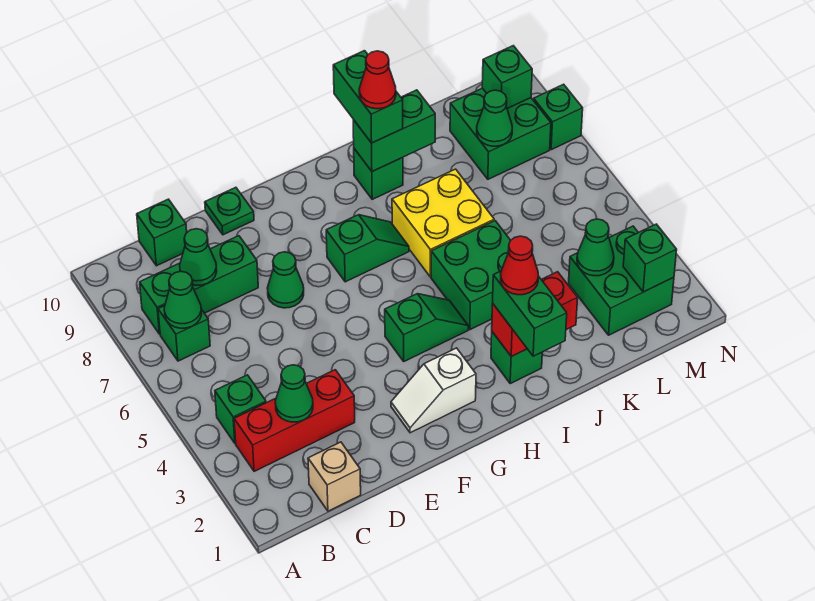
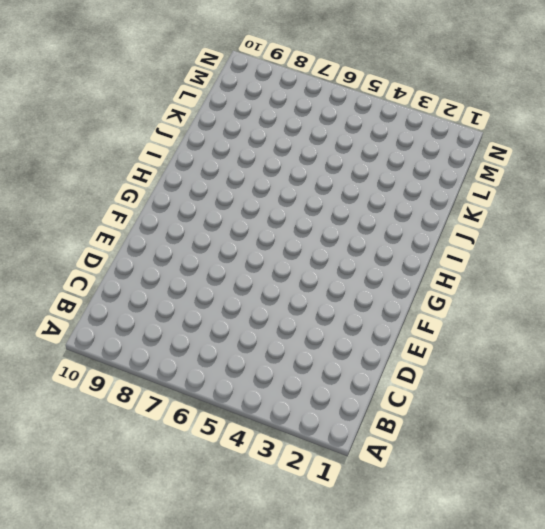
none -> red brick B3:D3 level 1
none -> green brick B4 level 1
none -> green brick B7 level 1
none -> green brick B8:D8 level 1

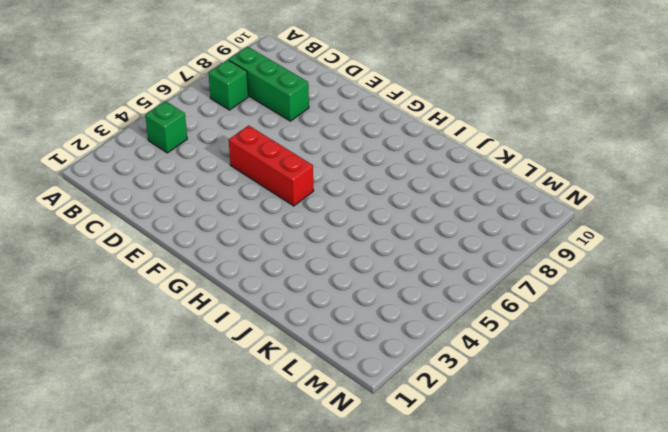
red brick E5:G5 level 1 -> red brick B3:D3 level 1
none -> tan brick C1 level 1
none -> green brick C10 level 1
none -> green cone E7 level 1
none -> green plate E10 level 1

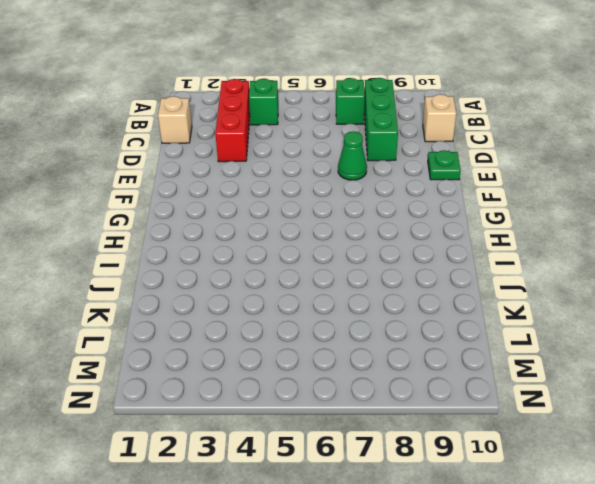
tan brick C10 level 1 -> green brick C10 level 1
none -> white slope F2:G2 level 1 top G
none -> green slope G4:H4 level 1 top G
none -> green slope G7:H7 level 1 top G
none -> green brick I2 level 1

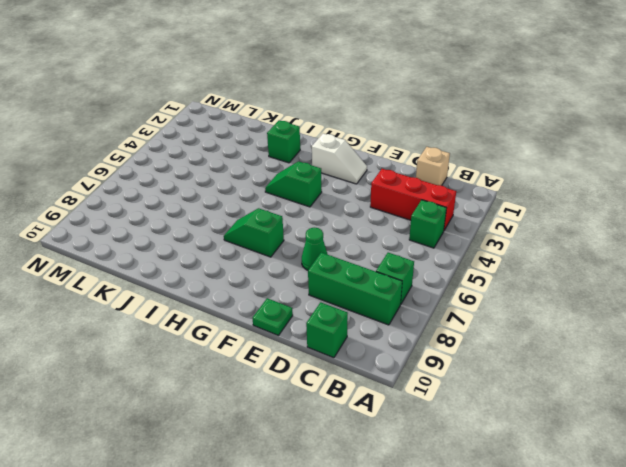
none -> green brick I4:J5 level 1
none -> yellow brick I6:J7 level 1
none -> green brick I9 level 1
none -> green brick L2:M3 level 1

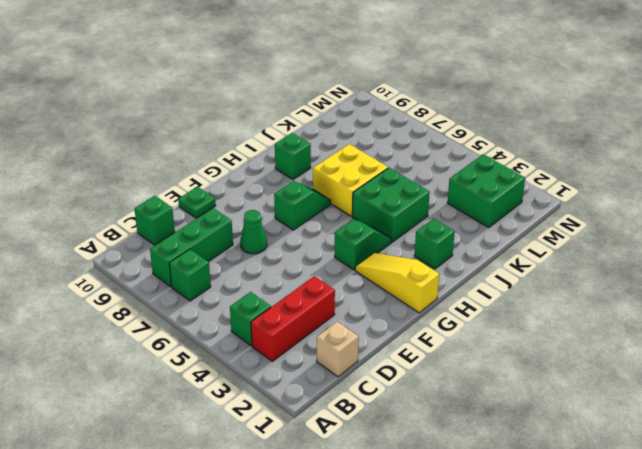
yellow slope G1:G3 level 1 top 1 -> white slope F2:G2 level 1 top G
none -> green brick L8:M9 level 1
none -> green brick N8 level 1
none -> green cone B7 level 2
none -> green cone C3 level 2

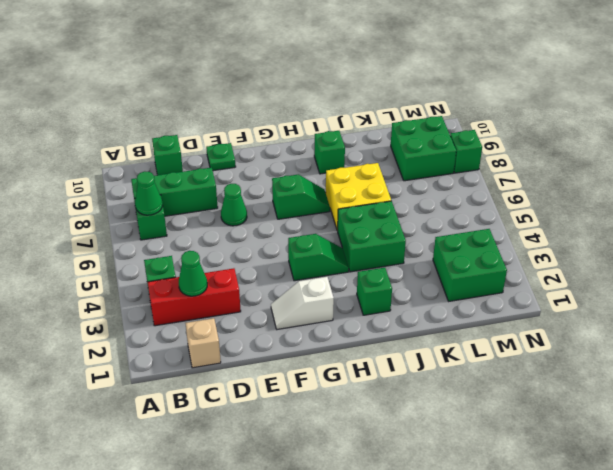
none -> green cone C8 level 2
none -> red brick I2:J2 level 2
none -> green brick I9:J9 level 2
none -> green cone L3 level 2

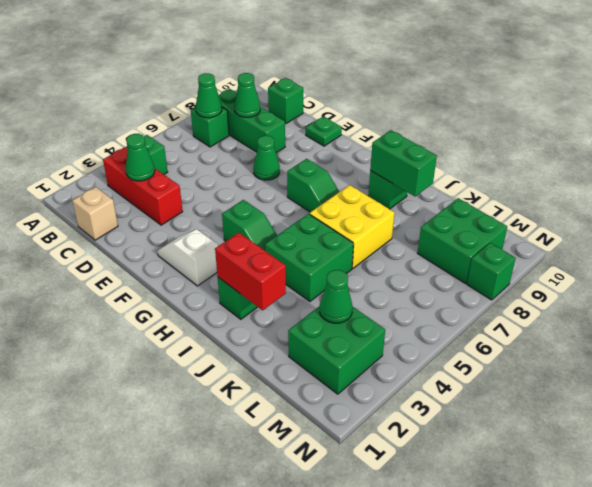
none -> green cone L8 level 2
none -> green brick M2 level 2
none -> green brick M9 level 2
none -> green brick I1:I2 level 3

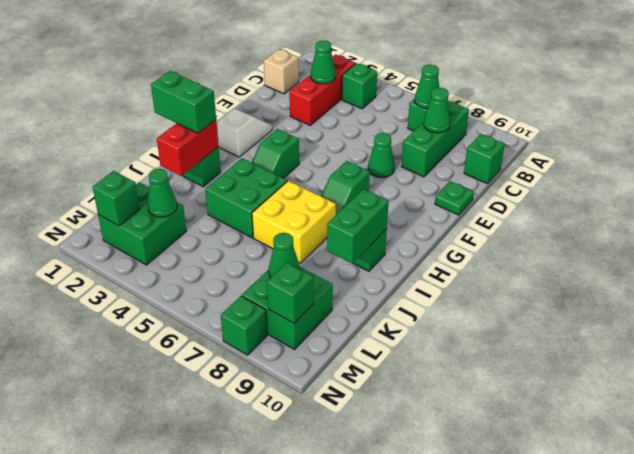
none -> green brick I9:I10 level 3
none -> red cone I2 level 4
none -> red cone I9 level 4

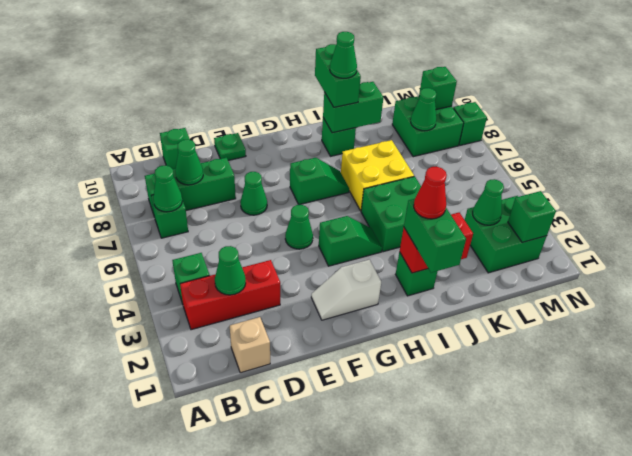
green cone F5 level 1 -> none
green cone I9 level 4 -> red cone I9 level 4

